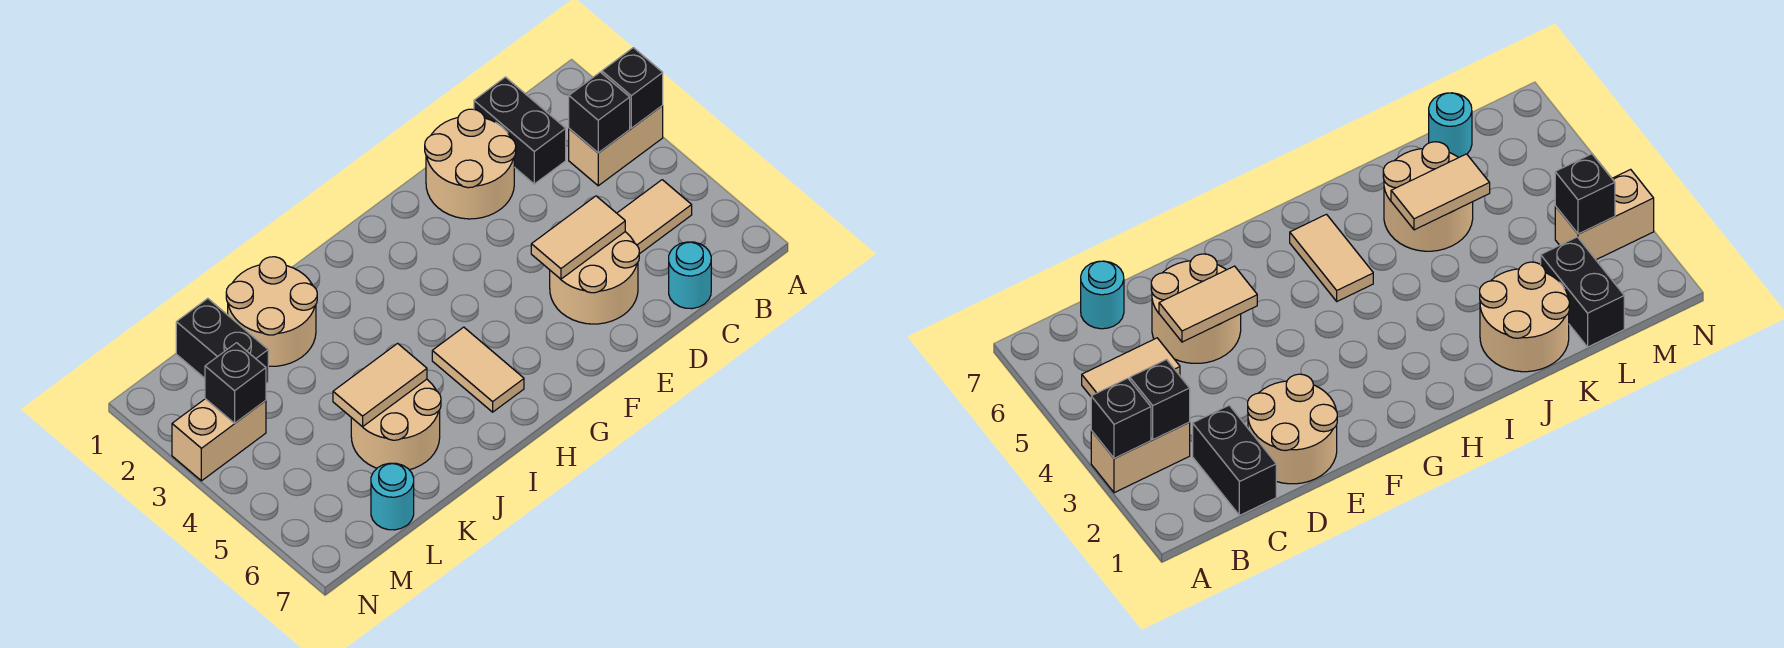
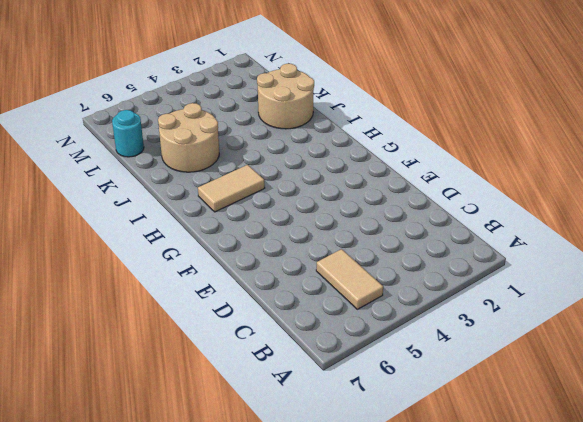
none -> tan brick A3:B3 level 1
none -> black brick C1:C2 level 1
none -> cyan round brick C7 level 1

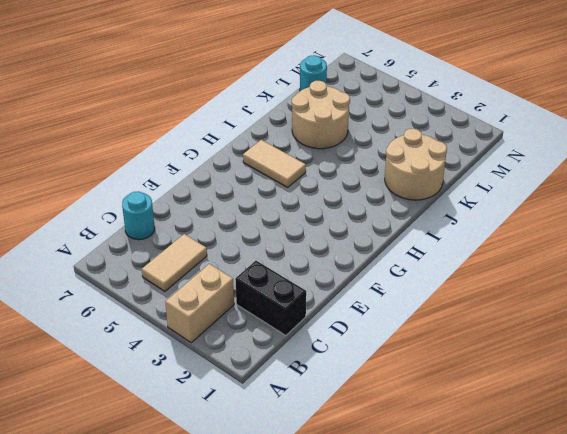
none -> tan round brick D1:E2 level 1
none -> tan round brick D5:E6 level 1
none -> black brick L1:L2 level 1

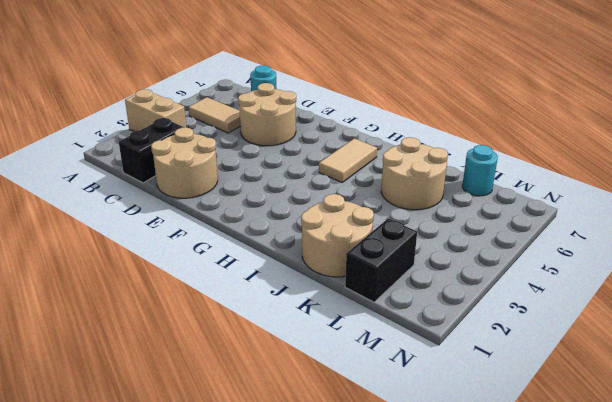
none -> tan brick M3:N3 level 1
none -> black brick A3 level 2
none -> black brick B3 level 2

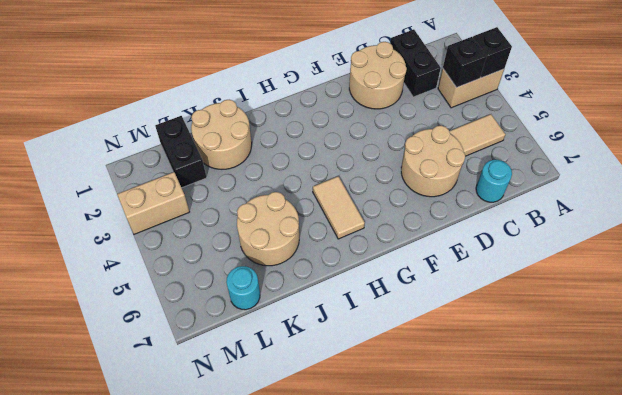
none -> tan tile D5:E5 level 2
none -> tan tile J5:K5 level 2
none -> black brick M3 level 2

